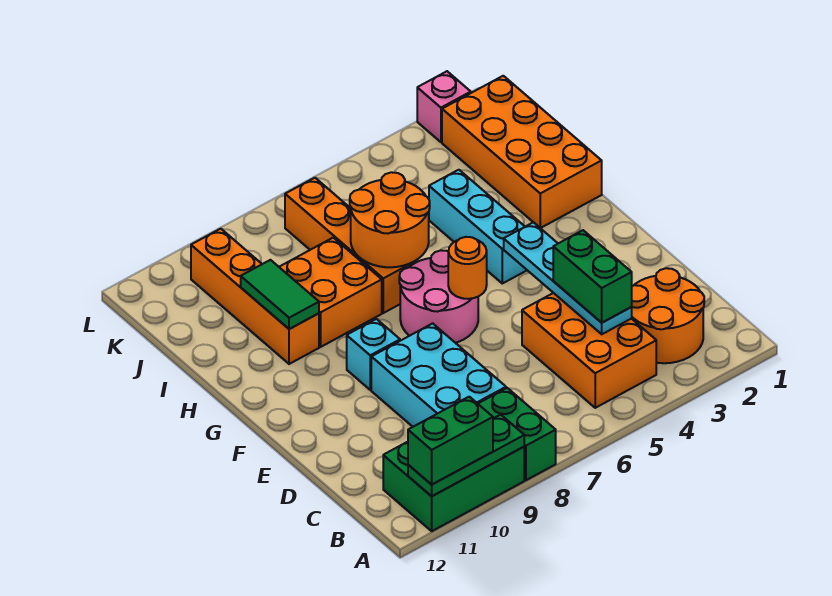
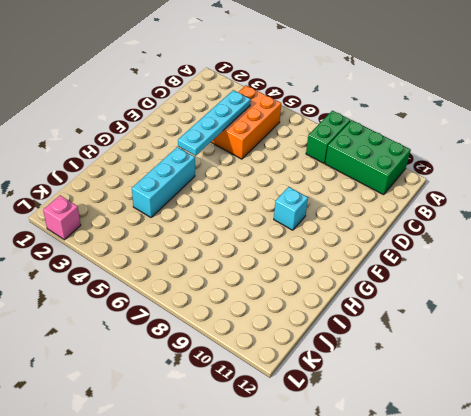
none -> orange round brick B2:C3 level 1
none -> cyan brick C8:E9 level 1
none -> pink round brick F6:G7 level 1

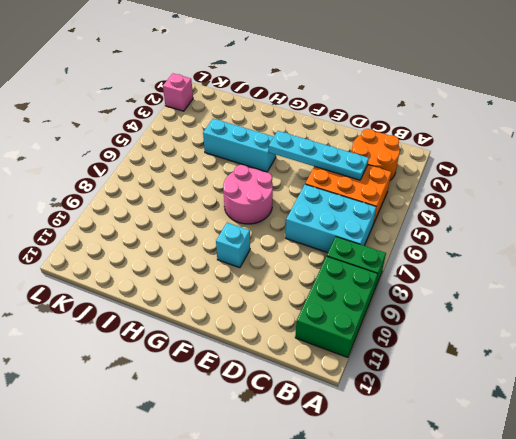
cyan brick B6:D7 level 1 -> cyan brick C8:E9 level 1
none -> orange brick H1:K2 level 1
none -> orange brick H7:K7 level 1
none -> orange brick H8:I9 level 1

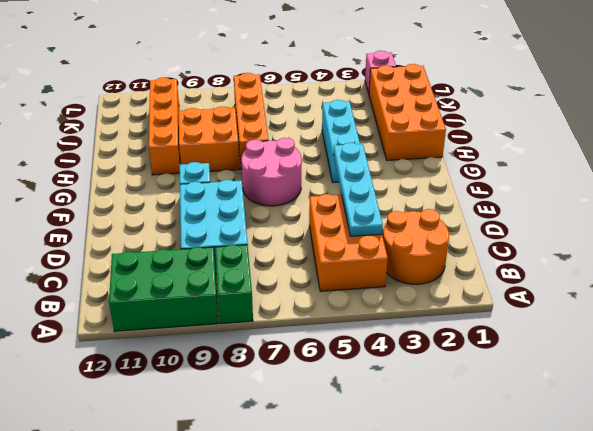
none -> green plate A9:A11 level 2
none -> orange round brick F6 level 2
none -> orange round brick H6:I7 level 2

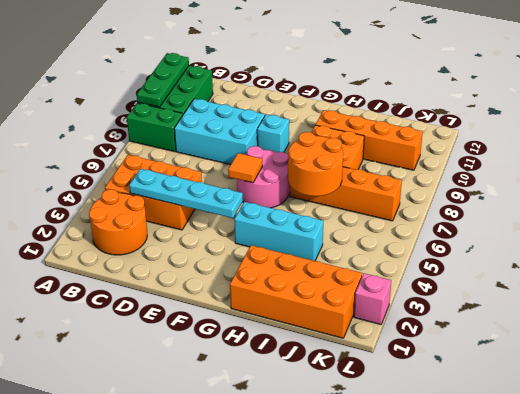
orange tile F6 level 2 -> orange round brick F6 level 2
none -> green tile H10:I10 level 2
none -> green brick A10:A11 level 3
none -> green brick C4:D4 level 3

